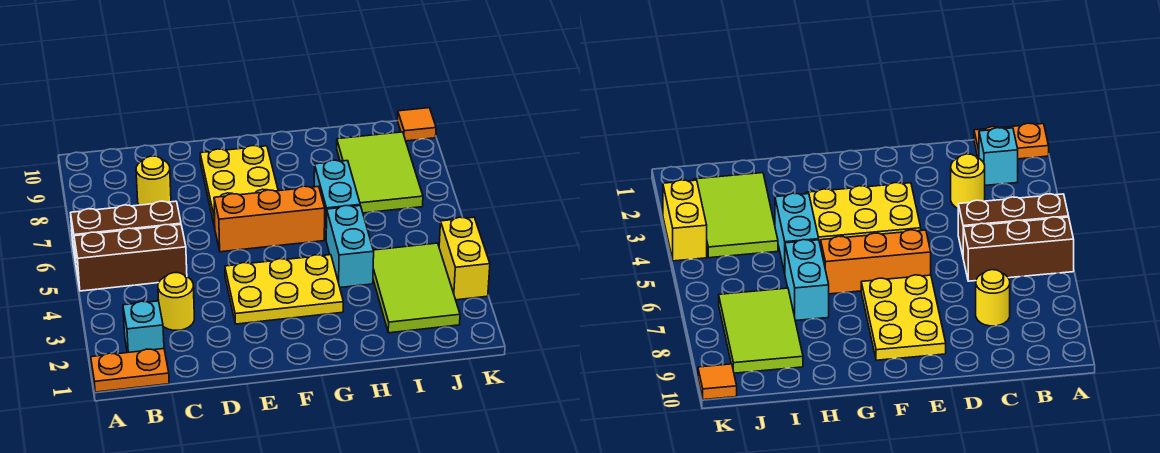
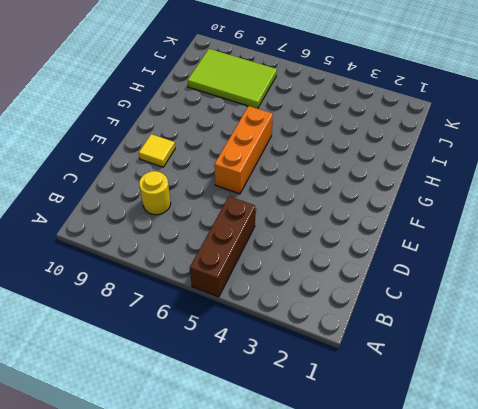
yellow tile E9 level 1 -> yellow plate E7:F9 level 1
none -> orange plate A1:B1 level 1
none -> brown brick A6:C6 level 1
none -> cyan brick B2 level 1

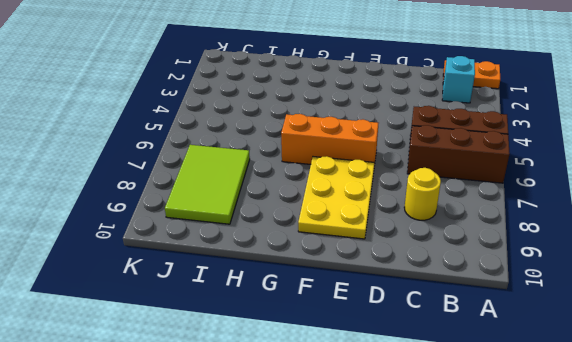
none -> yellow round brick C3 level 1
none -> yellow plate E3:G4 level 1
none -> cyan brick H4:H5 level 1

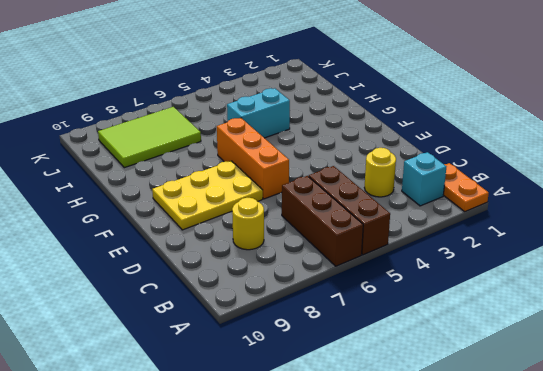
none -> yellow plate E3:G4 level 1
none -> cyan brick H6:H7 level 1
none -> lime tile I2:J4 level 1

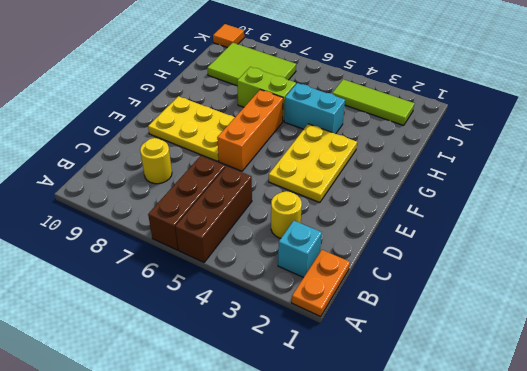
lime brick H6:H7 level 1 -> cyan brick H6:H7 level 1
lime tile J2:J4 level 1 -> lime tile I2:J4 level 1
none -> yellow brick K3:K4 level 1

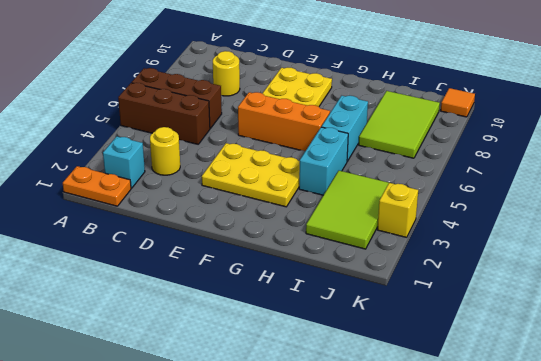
yellow brick K3 level 1 -> yellow brick K3:K4 level 1

